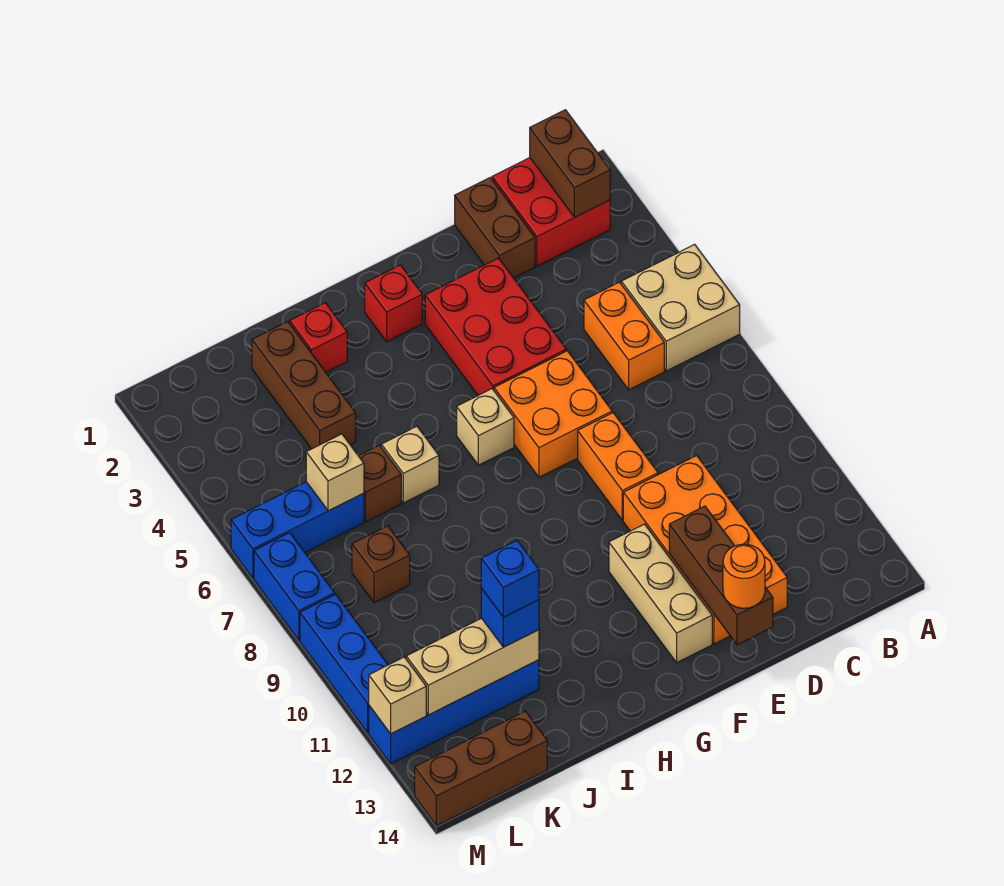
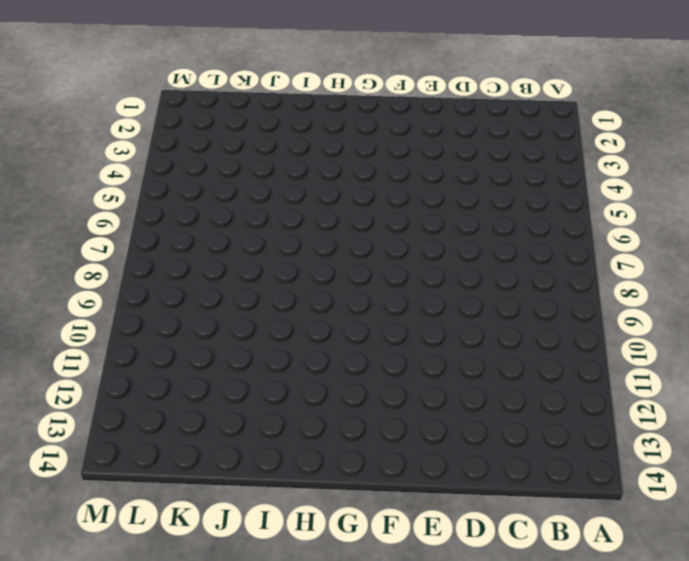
none -> tan brick A5:B6 level 1
none -> red brick B1:C2 level 1
none -> orange brick C5:C6 level 1

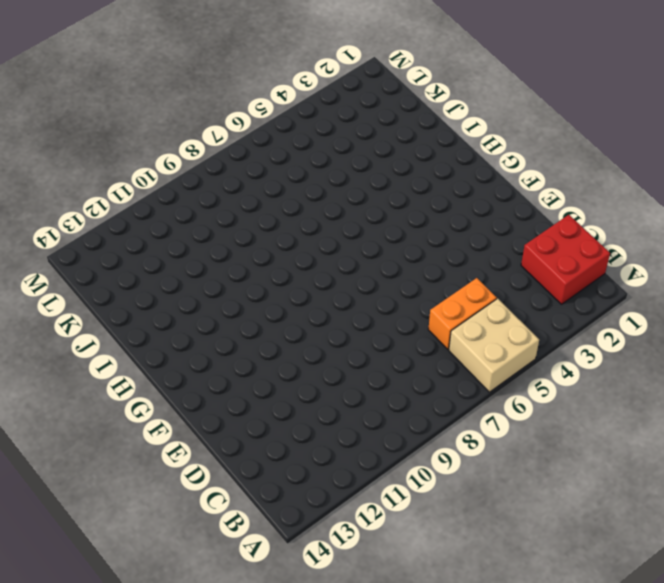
none -> brown brick D1:D2 level 1
none -> orange brick D10:E13 level 1
none -> red brick E3:F5 level 1

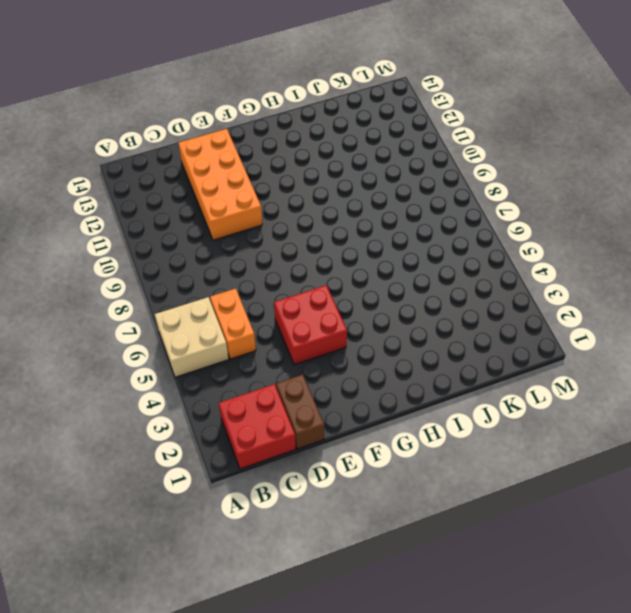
red brick E4:F5 level 1 -> red brick E3:F5 level 1
none -> orange brick E6:F7 level 1
none -> orange brick E8:E9 level 1
none -> tan brick F11:F13 level 1

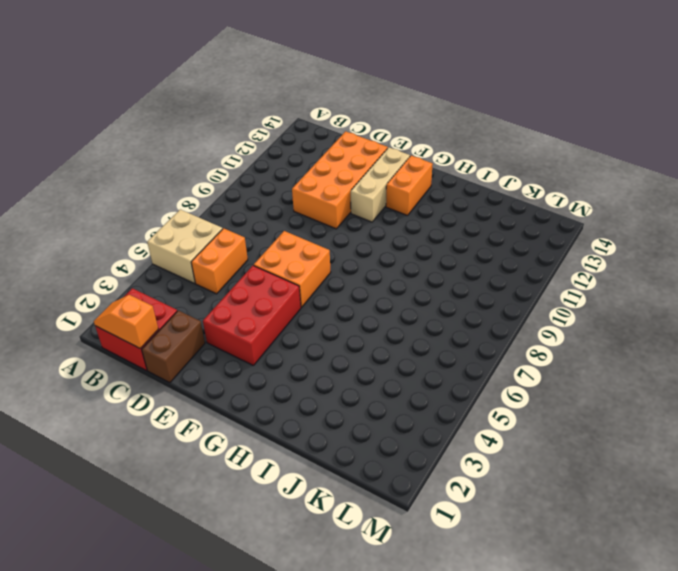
orange slope B1:C1 level 2 top C -> brown brick B1:B2 level 2
orange brick G12:G13 level 1 -> orange brick E8:E9 level 1
none -> red brick G2 level 1
none -> tan brick G6 level 1
none -> red brick I2 level 1

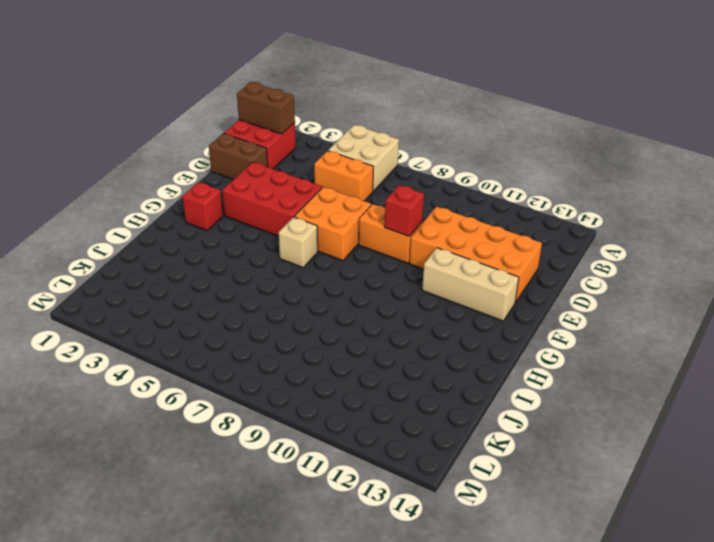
red brick E9 level 2 -> red brick I2 level 1
none -> tan brick I6 level 1
none -> brown brick J2:J4 level 1
none -> brown brick J6 level 1

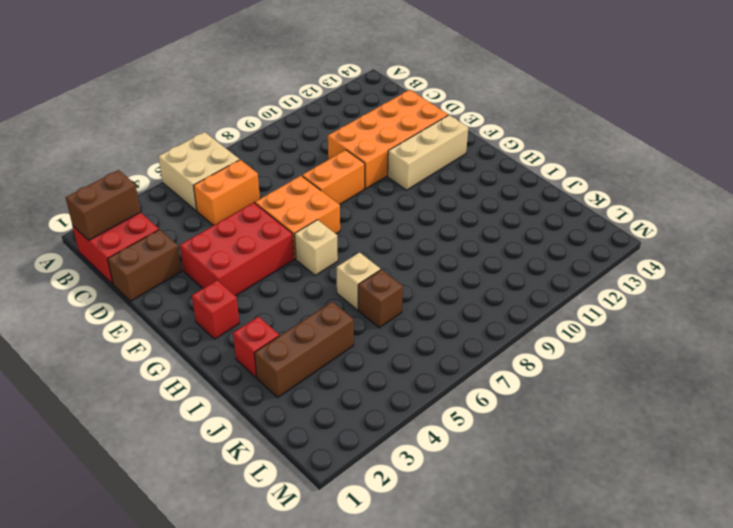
none -> blue brick J12:M12 level 1
none -> blue brick K6:M6 level 1
none -> brown brick K8 level 1

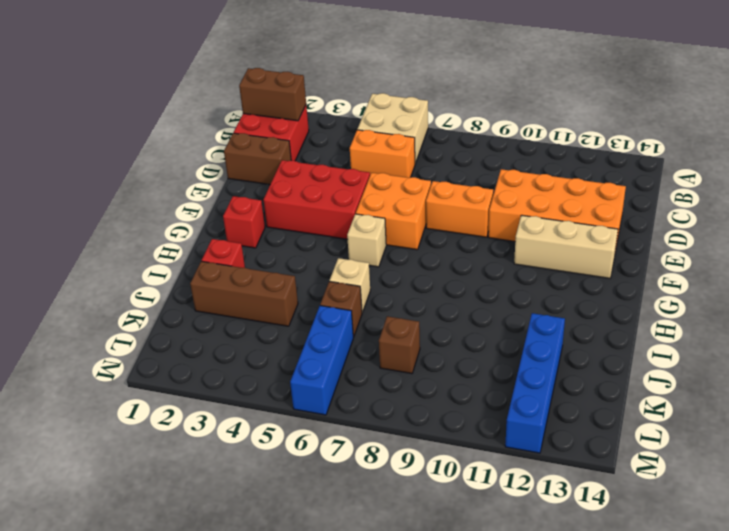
none -> brown brick K14:M14 level 1
none -> blue brick M7:M8 level 1
none -> blue brick M9:M11 level 1

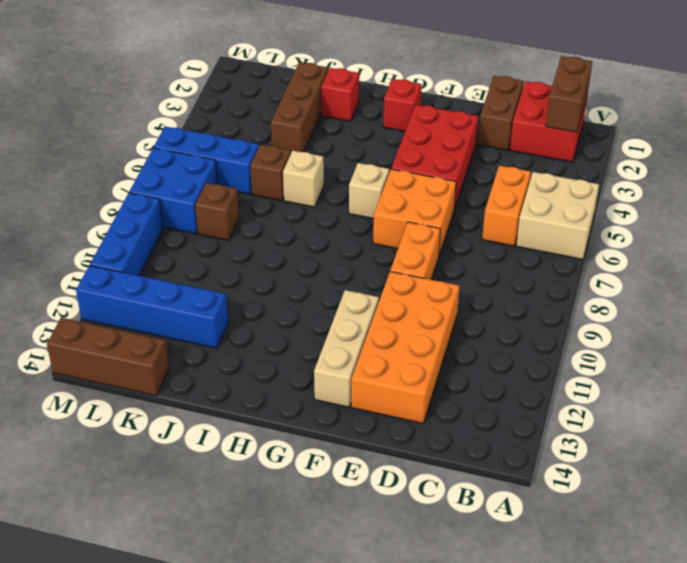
blue brick L7:M8 level 1 -> blue brick M7:M8 level 1
none -> brown brick E12:E14 level 2
none -> tan brick J12:L12 level 2
none -> tan brick K6 level 2

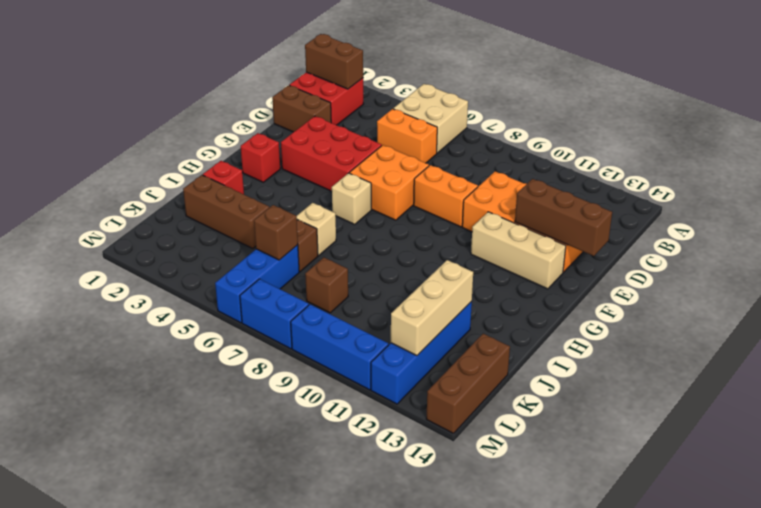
brown brick K6 level 2 -> tan brick K6 level 2
none -> tan brick M12 level 2
none -> orange round brick E14 level 3
none -> blue brick J12 level 3

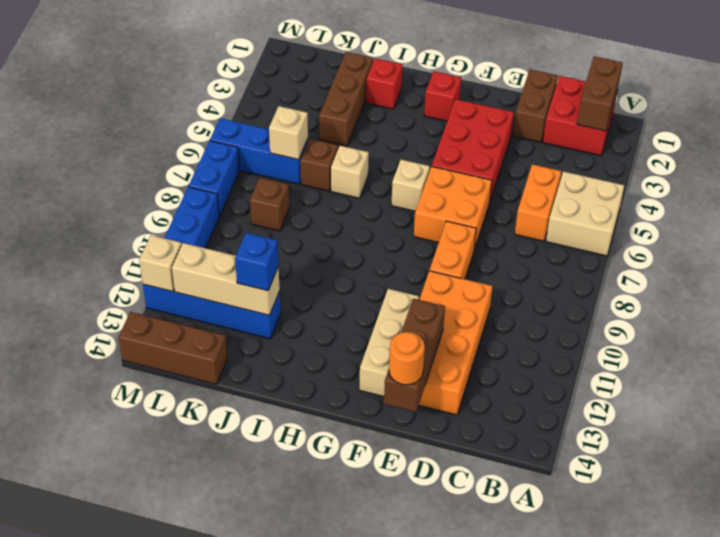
none -> blue brick J12 level 4

